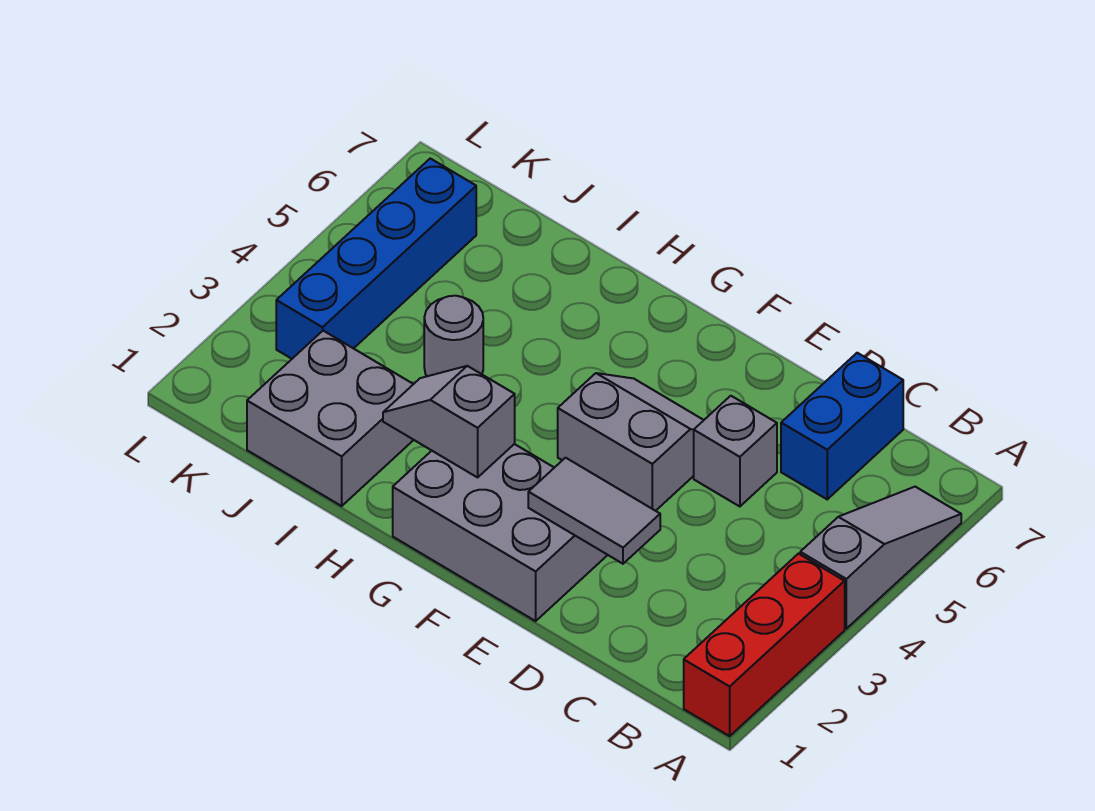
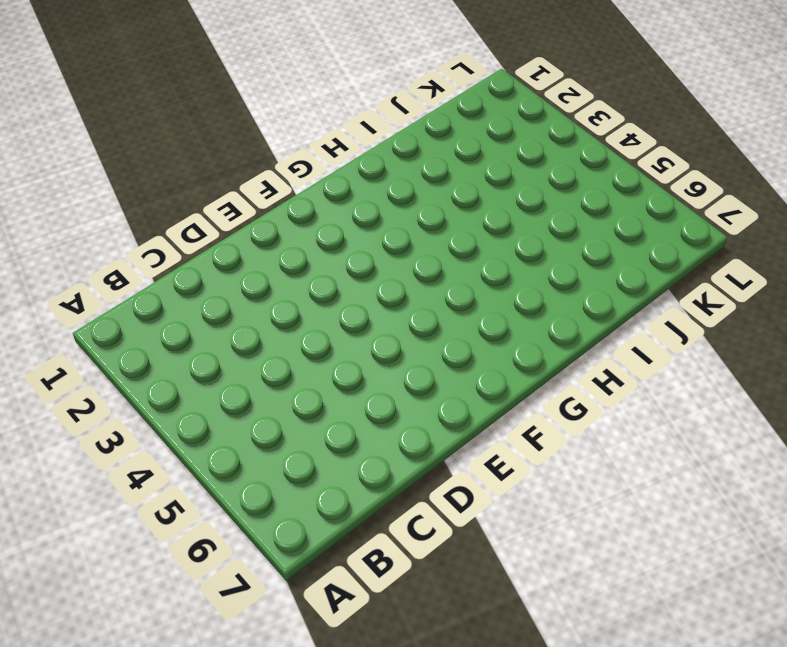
none -> red brick A1:A3 level 1
none -> grey slope A4:A6 level 1 top 4

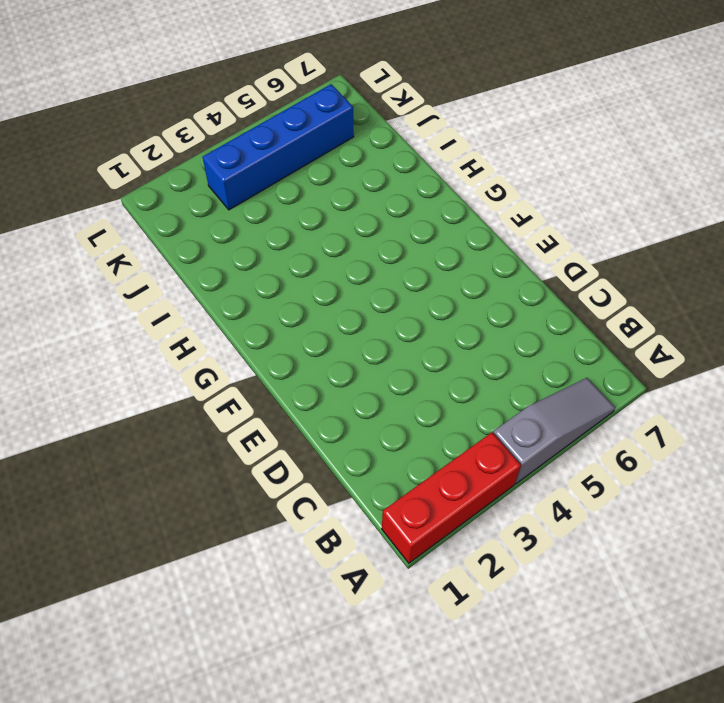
none -> blue brick C6:C7 level 1
none -> grey brick D5 level 1

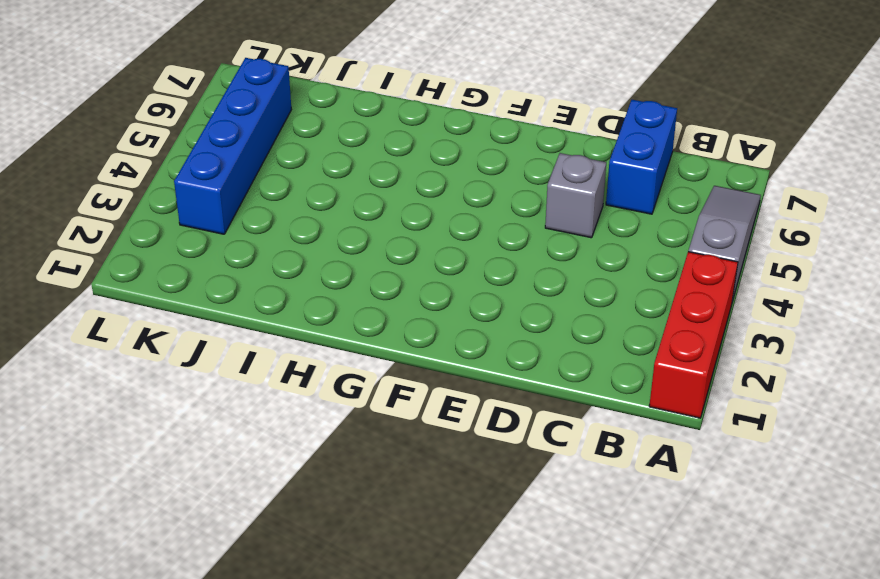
none -> grey brick E1:G2 level 1
none -> grey slope E4:F5 level 1 top 4

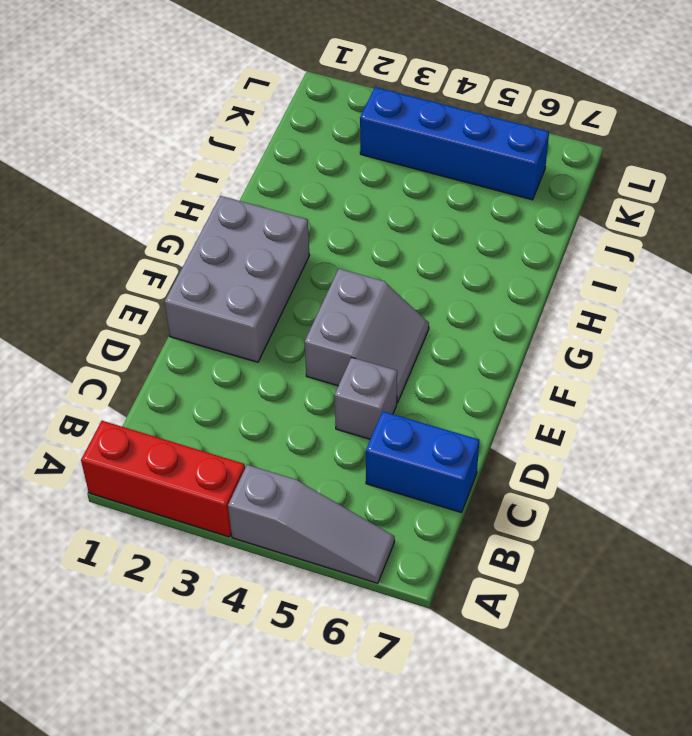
none -> grey brick I1:J2 level 1
none -> grey round brick I4 level 1

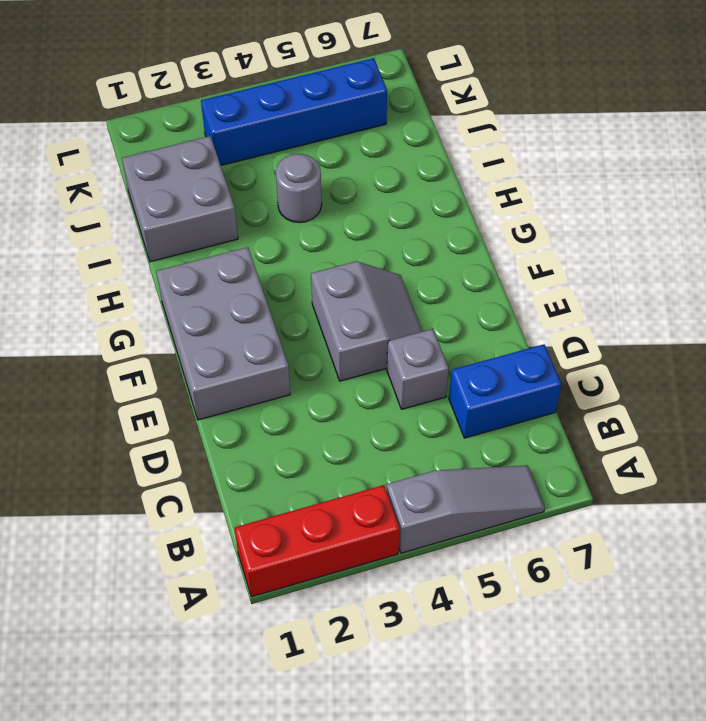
none -> grey tile D2:E2 level 2
none -> grey slope G2:H2 level 2 top G

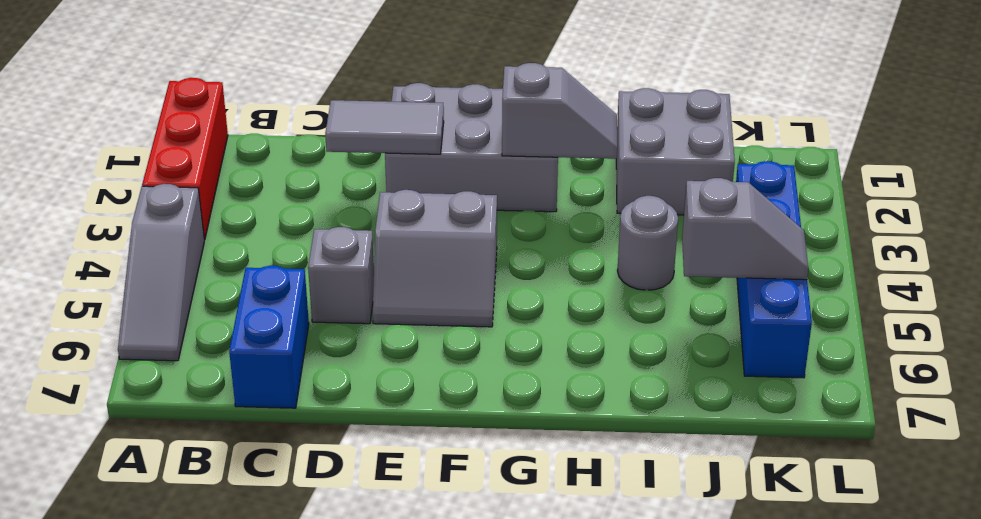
grey slope J5:K5 level 2 top J -> none

